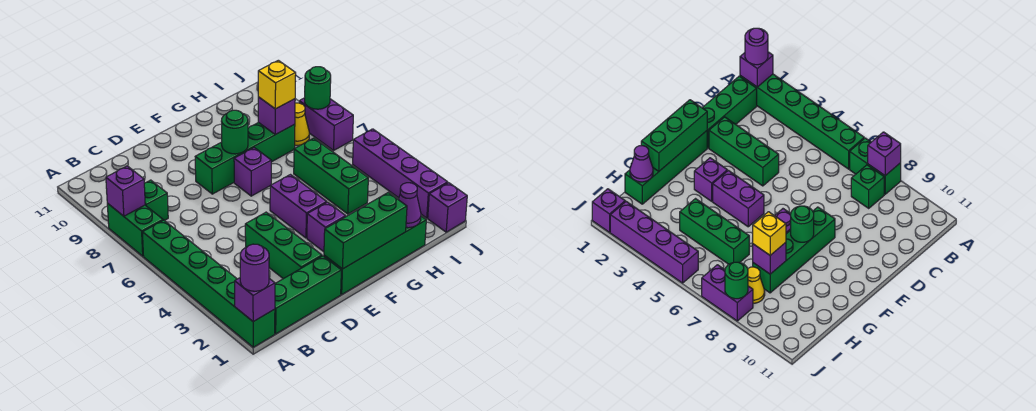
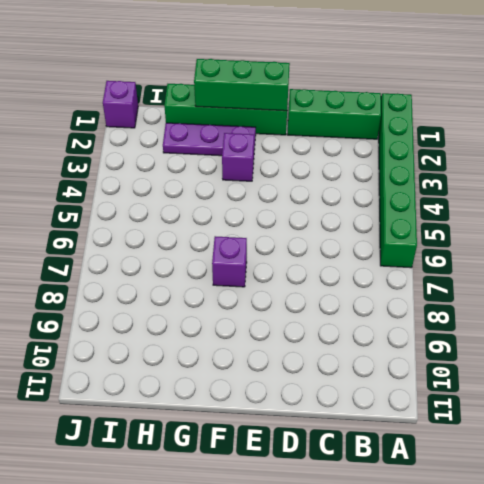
purple plate F2:H2 level 1 -> none
none -> green brick A7:A8 level 1
none -> green brick B8 level 1
none -> green brick D2:D4 level 1

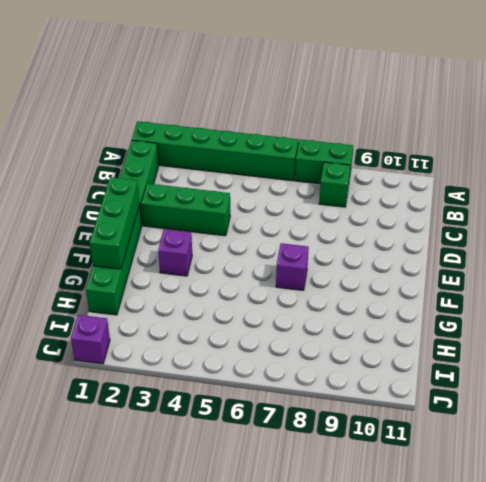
none -> green brick E8:H8 level 1
none -> purple brick F4:F5 level 1
none -> green brick H4:H6 level 1

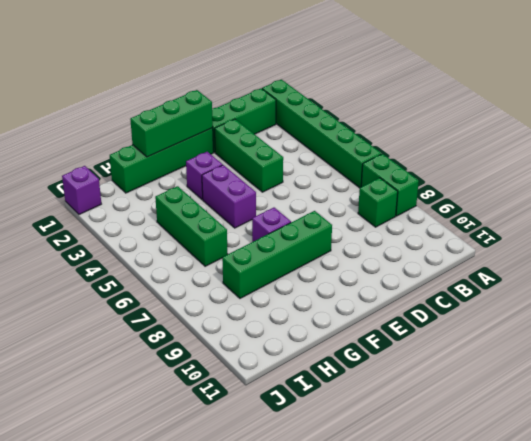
none -> yellow cone I8 level 1
none -> purple brick J2:J5 level 1
none -> purple brick J7:J8 level 1

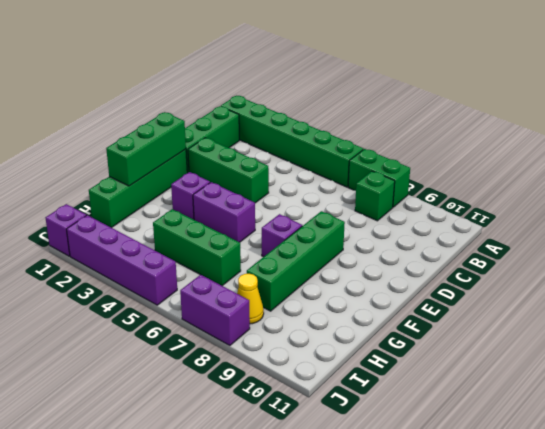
none -> purple brick A1 level 2
none -> purple brick A8 level 2
none -> green round brick F8 level 2

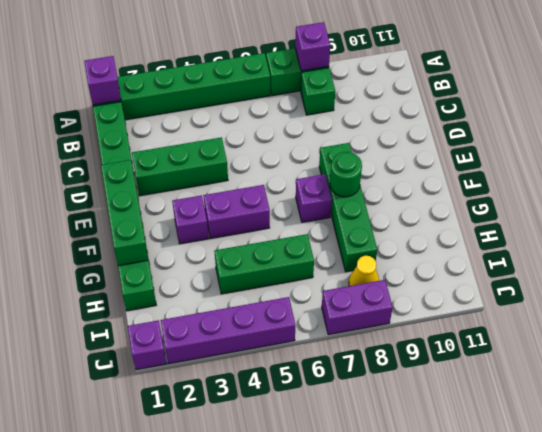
none -> purple cone H1 level 2
none -> purple brick H8 level 2
none -> green round brick J8 level 2

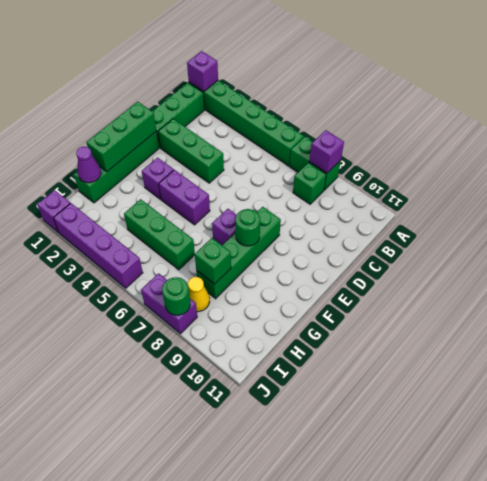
green brick H8 level 2 -> purple brick H8 level 2
none -> purple round brick A1 level 3
none -> yellow brick H8 level 3

